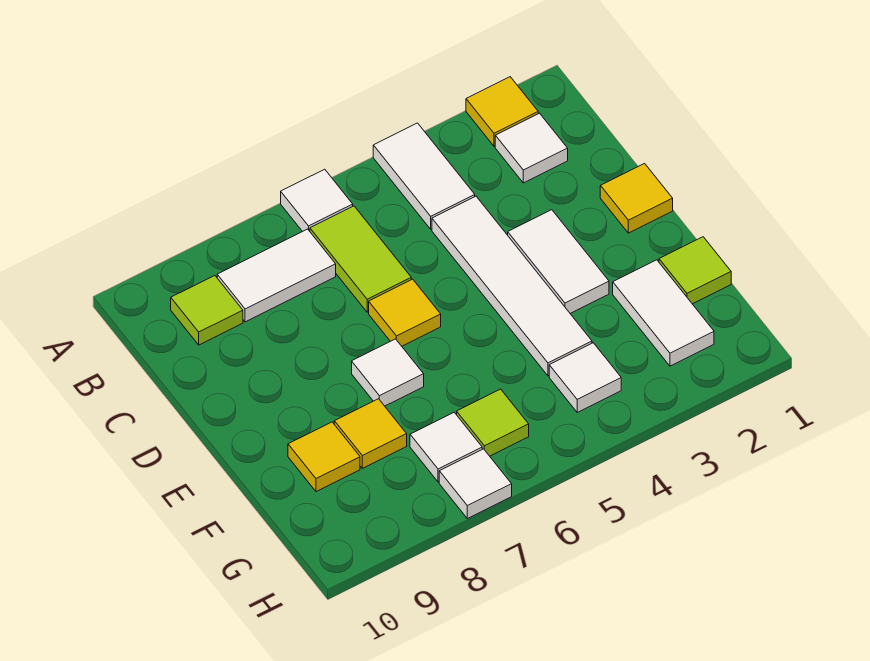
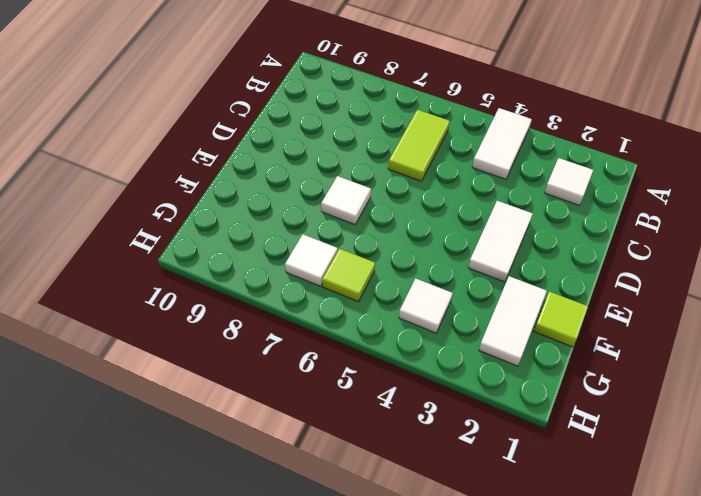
none -> yellow tile A2 level 1
none -> white tile A6 level 1
none -> white tile B7:B8 level 1

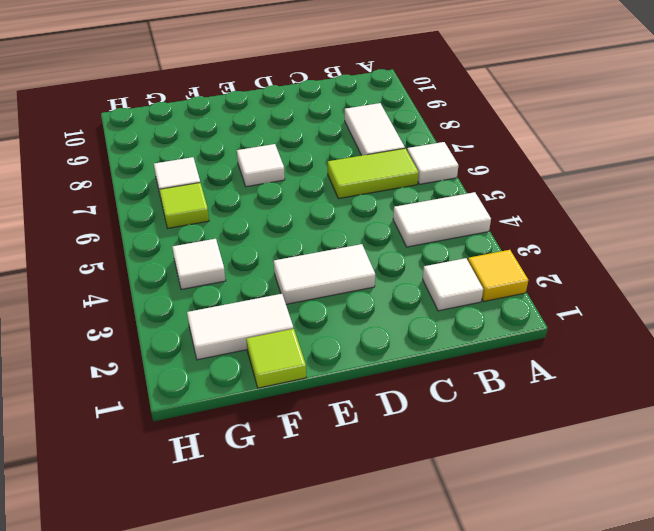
none -> lime tile B9 level 1
none -> white tile C4:F4 level 1
none -> yellow tile D1 level 1

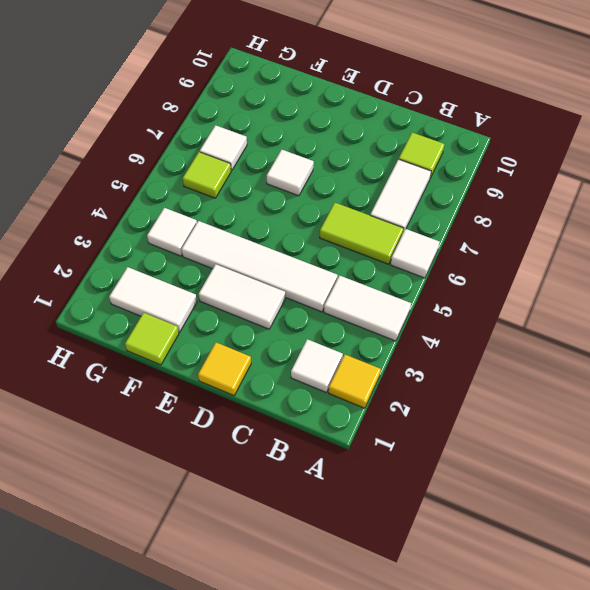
none -> yellow tile D6 level 1
none -> yellow tile F8 level 1
none -> yellow tile F9 level 1

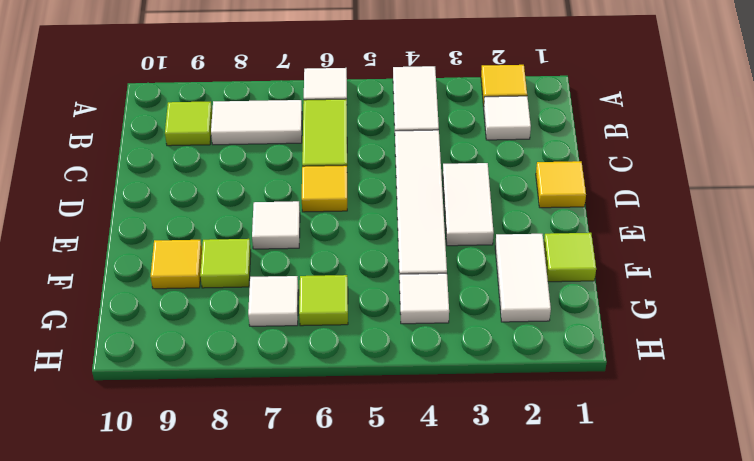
lime tile F8 level 1 -> yellow tile F8 level 1
none -> white tile H7 level 1

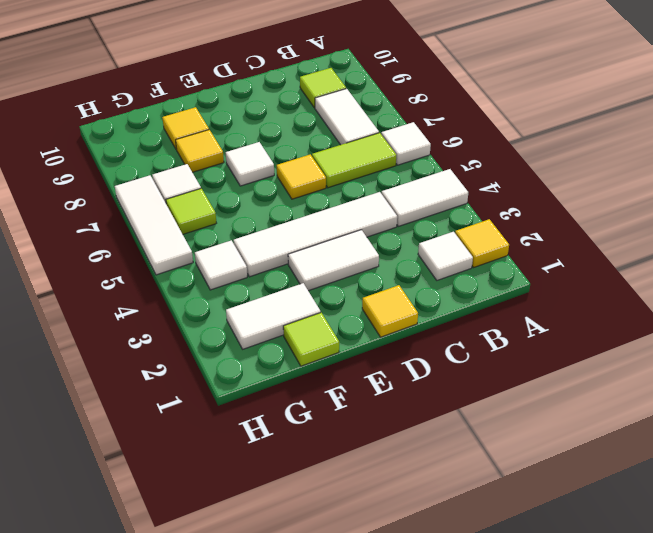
white tile H5:H7 level 1 -> white tile H7 level 1

